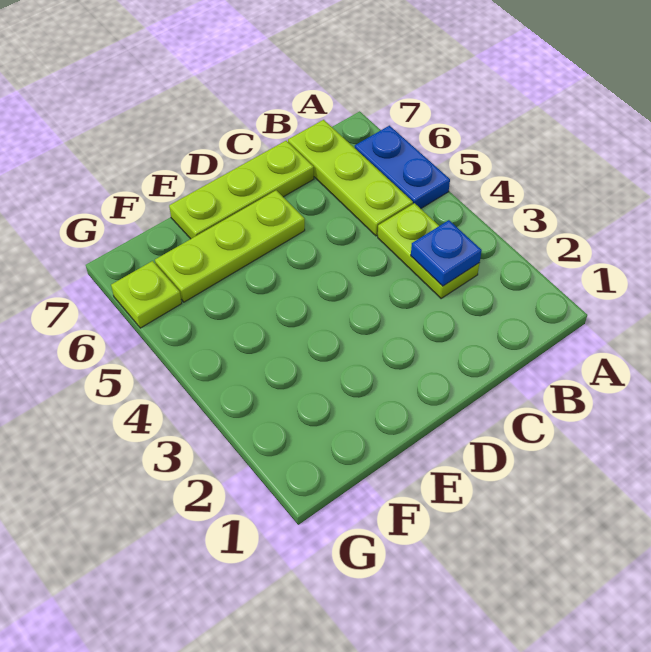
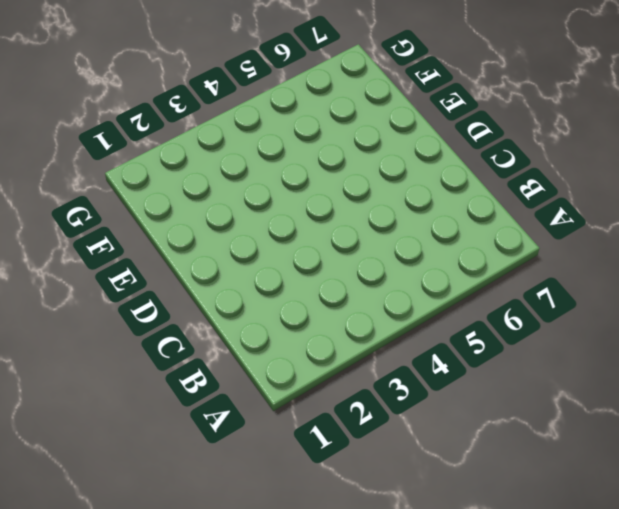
none -> blue plate A5:A6 level 1
none -> lime plate B3:B4 level 1

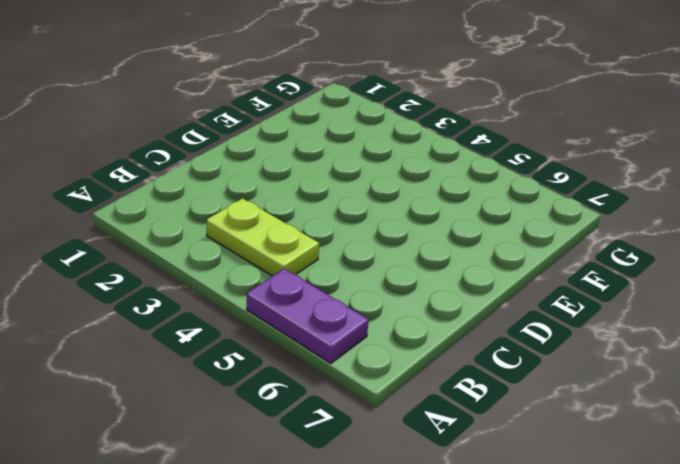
purple plate A5:A6 level 1 -> blue plate A5:A6 level 1
none -> lime plate B5:B7 level 1
none -> lime plate C7:E7 level 1

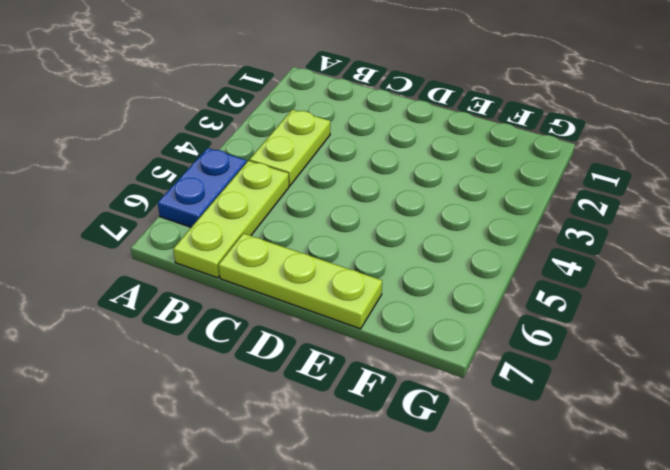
none -> lime plate D6:F6 level 1
none -> lime plate G6 level 1

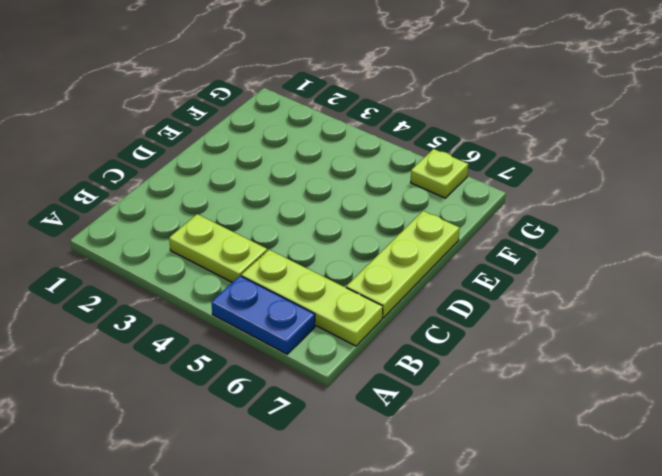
none -> lime plate D6:F6 level 1
none -> blue plate B3 level 2

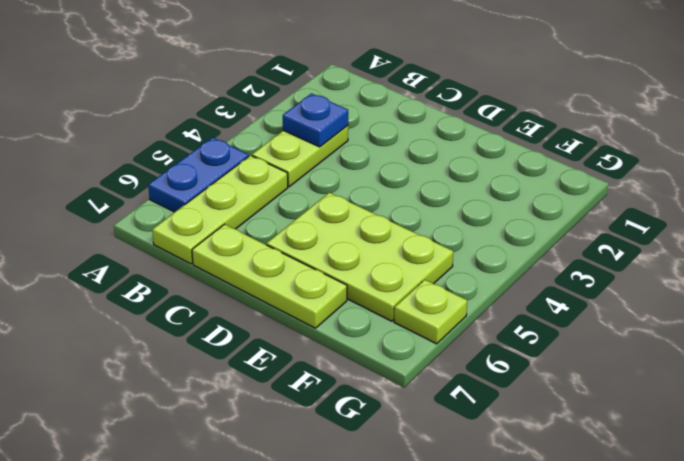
lime plate D5:F6 level 1 -> lime plate D6:F6 level 1

